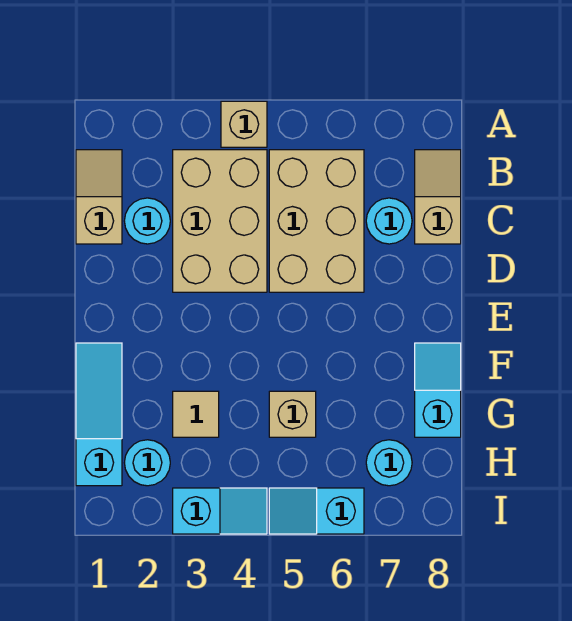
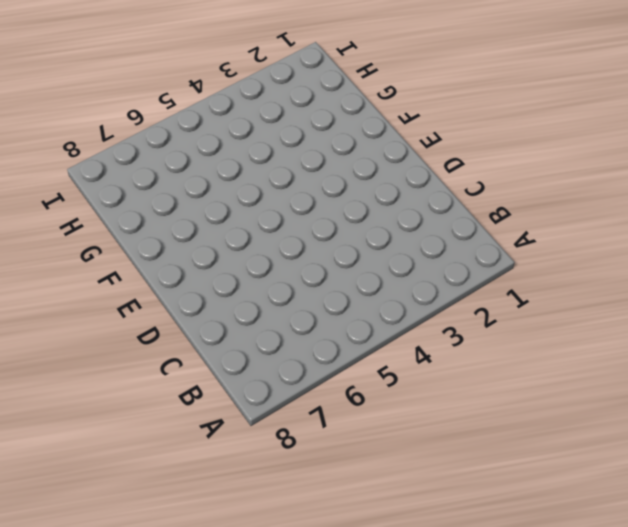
none -> tan brick A4 level 1
none -> tan slope B1:C1 level 1 top C
none -> tan brick B3:D4 level 1

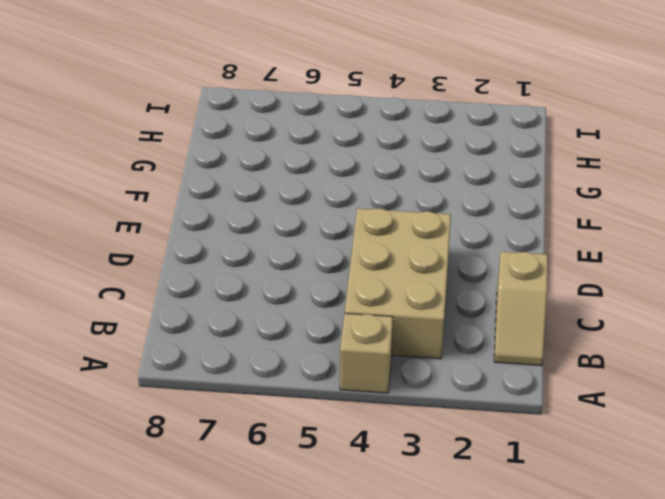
none -> tan brick B5:D6 level 1
none -> tan slope B8:C8 level 1 top C
none -> cyan round brick C2 level 1

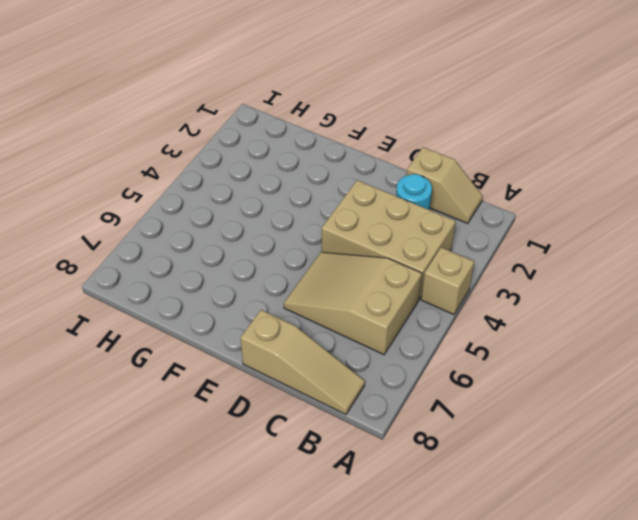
tan slope B5:D6 level 1 top B -> tan brick B5:D6 level 1
tan slope B8:D8 level 1 top D -> tan slope B8:C8 level 1 top C
none -> cyan round brick C7 level 1
none -> cyan slope F1:H1 level 1 top H
none -> cyan slope F8:G8 level 1 top G

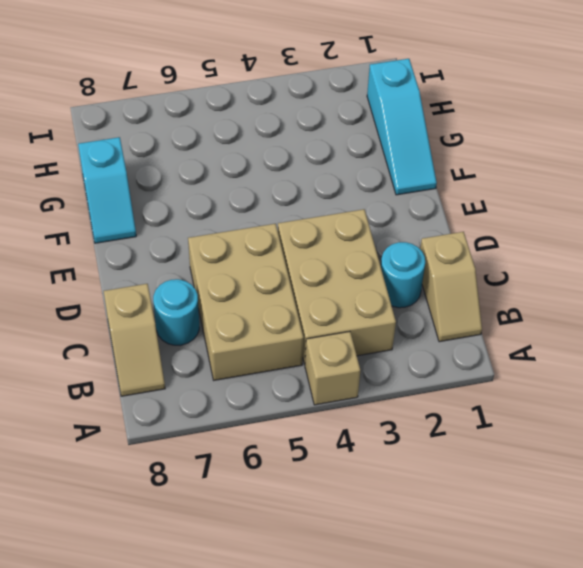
none -> tan tile G3 level 1
none -> tan brick G5 level 1
none -> cyan round brick H2 level 1

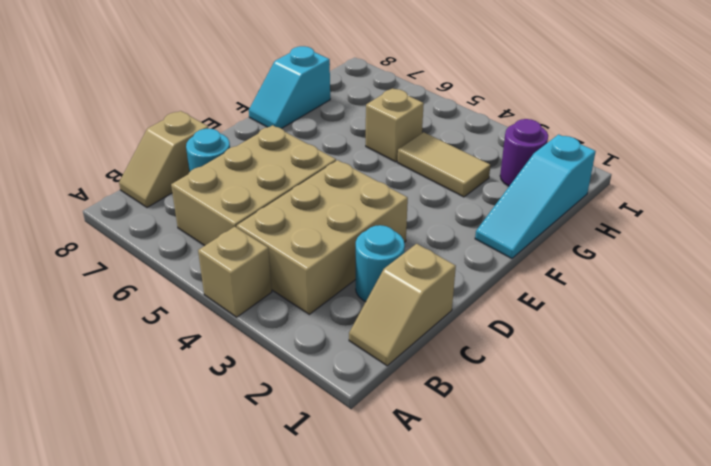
tan tile G3:G4 level 1 -> tan tile G3 level 1
purple round brick H2 level 1 -> cyan round brick H2 level 1
none -> cyan round brick H7 level 1
none -> cyan slope I3:I4 level 1 top 3
none -> cyan slope I5:I6 level 1 top 6

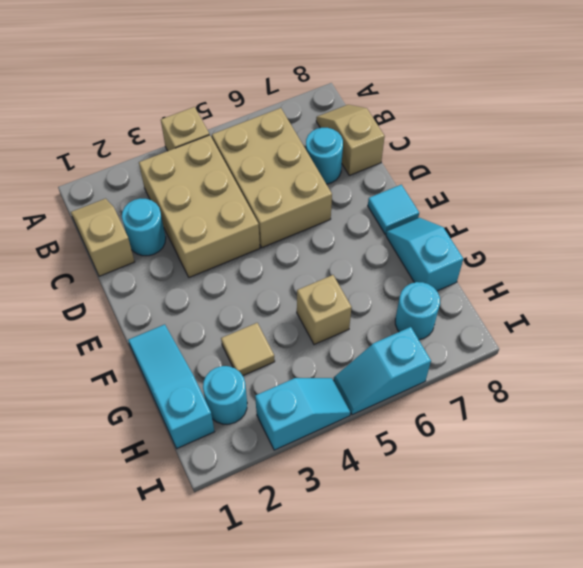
cyan tile E8 level 1 -> none

